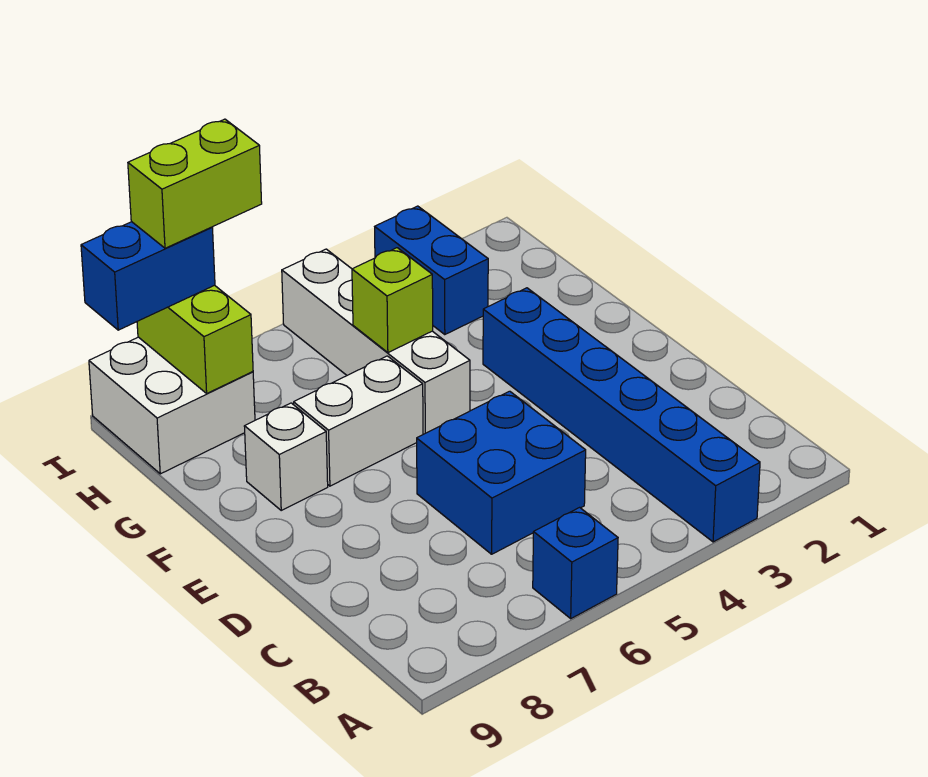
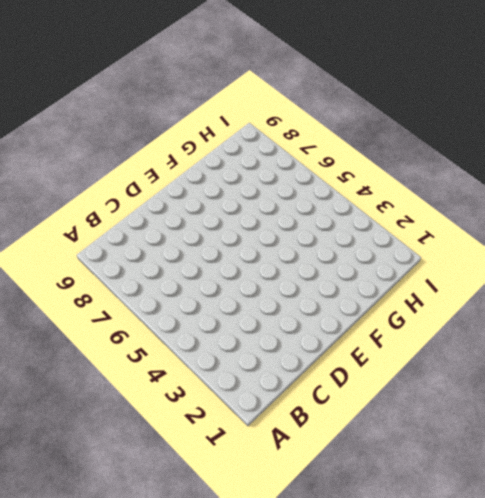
none -> blue brick A3:F3 level 1
none -> blue brick A6 level 1
none -> blue brick C5:D6 level 1

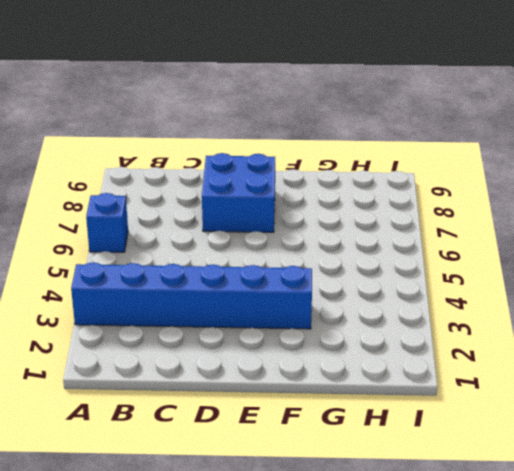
blue brick D7:E8 level 1 -> blue brick C5:D6 level 1
none -> white brick F5:I5 level 1
none -> white brick F6:F7 level 1
none -> white brick F8 level 1

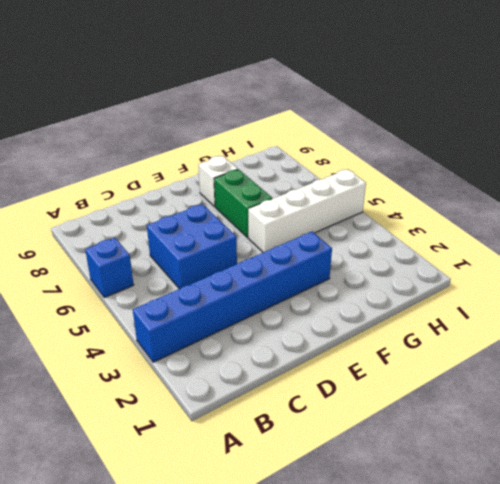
green brick F6:F7 level 1 -> white brick F6:F7 level 1
none -> blue brick H3:I3 level 1
none -> white brick H8:I9 level 1
none -> lime brick G5 level 2

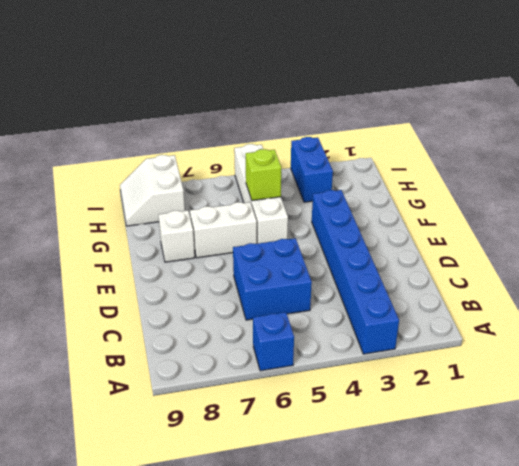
white slope H8:I9 level 1 top 8 -> white brick H8:I9 level 1
none -> lime brick H8:I8 level 2
none -> blue brick I8:I9 level 3
none -> lime brick I7:I8 level 4

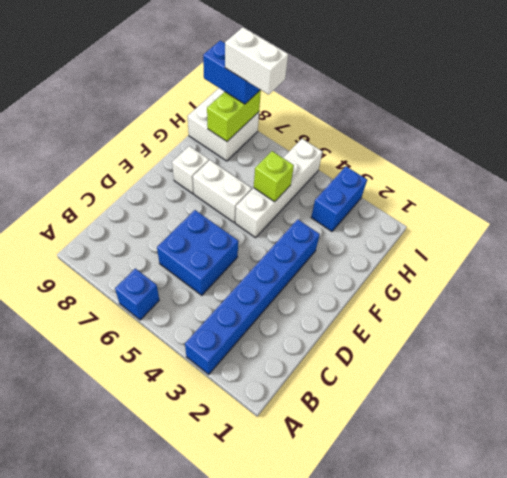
white brick I7:I8 level 4 -> lime brick I7:I8 level 4

